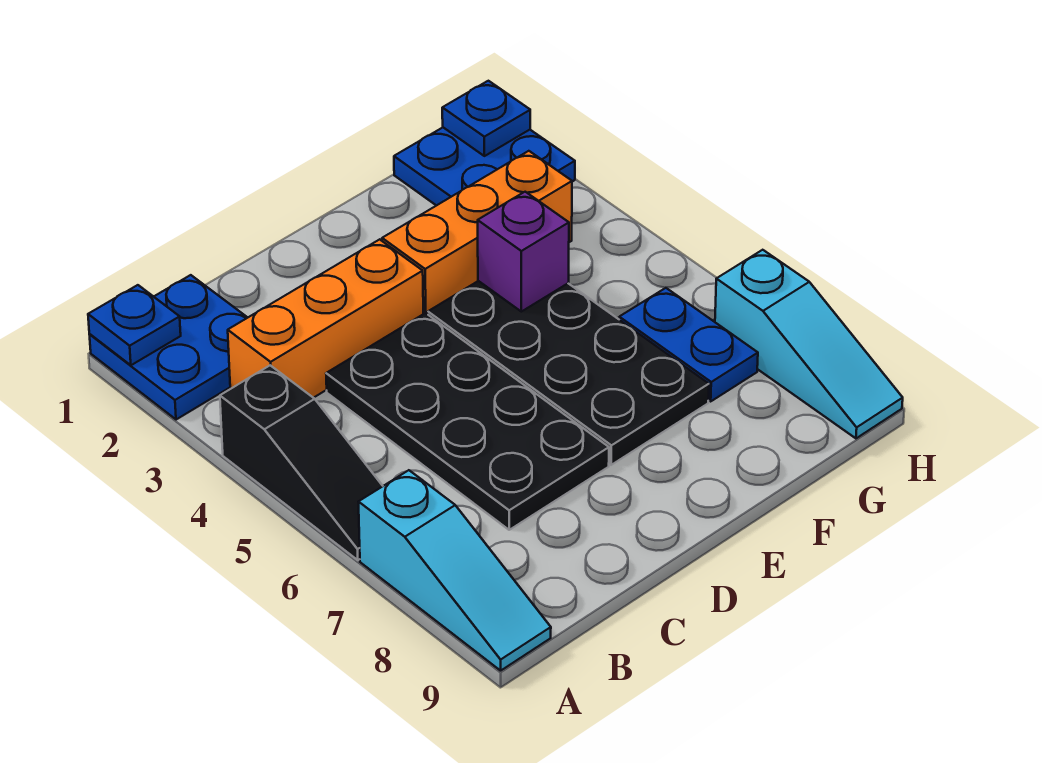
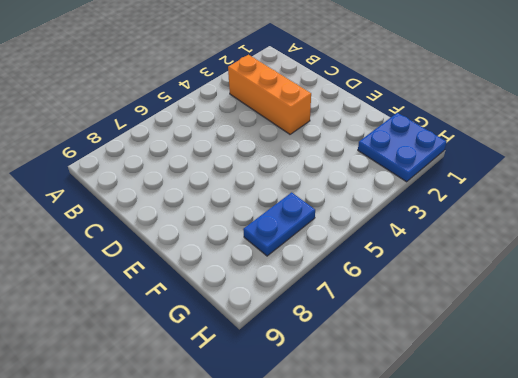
none -> blue plate A1:B2 level 1
none -> black slope A4:A6 level 1 top 4
none -> cyan slope A7:A9 level 1 top 7

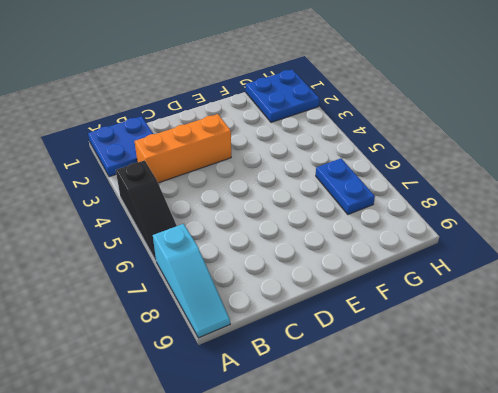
none -> black plate C4:D7 level 1
none -> orange brick E3:G3 level 1
none -> black plate E4:F7 level 1

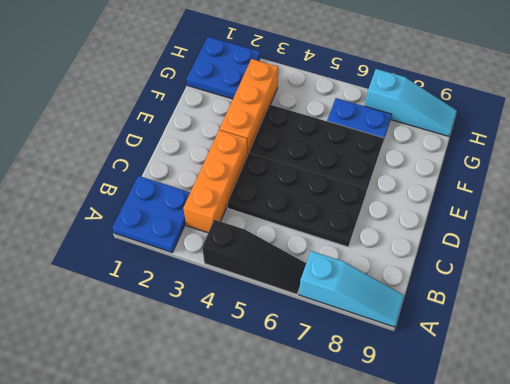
none -> blue plate A1 level 2
none -> purple brick F4 level 2
none -> blue plate H1 level 2

